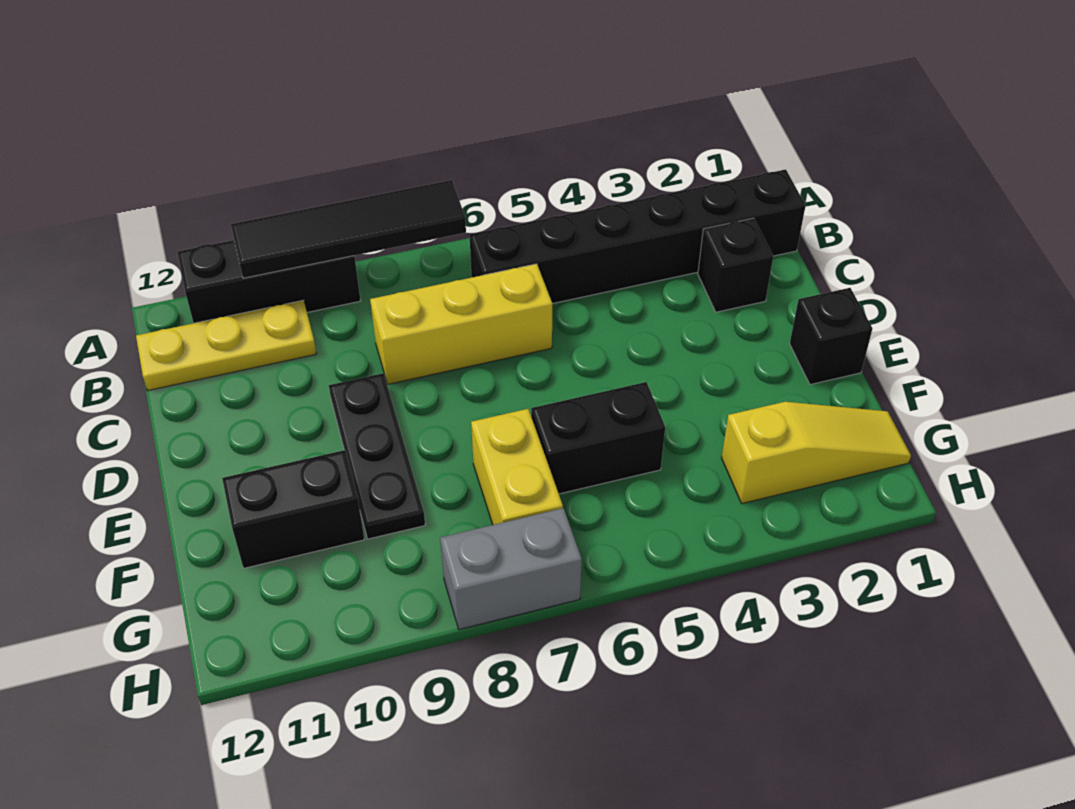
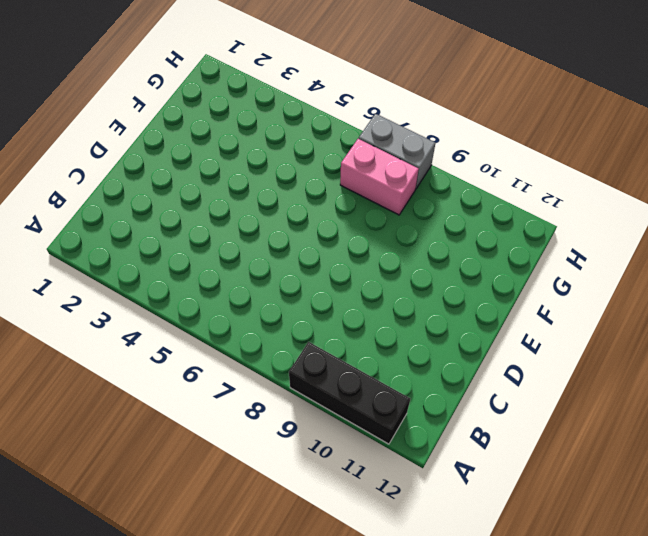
pink brick G7:G8 level 1 -> yellow brick F7:G7 level 1
none -> black brick B1:B6 level 1
none -> yellow plate B10:B12 level 1
none -> black brick C2 level 1

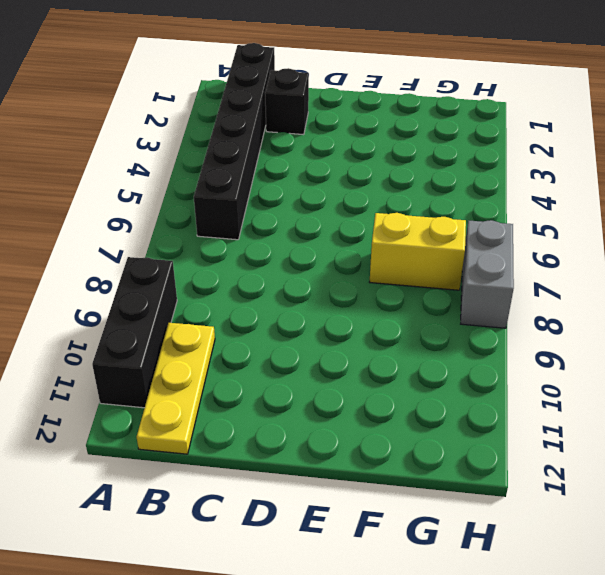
none -> yellow brick C6:C8 level 1
none -> black plate D9:F9 level 1
none -> black brick E1 level 1

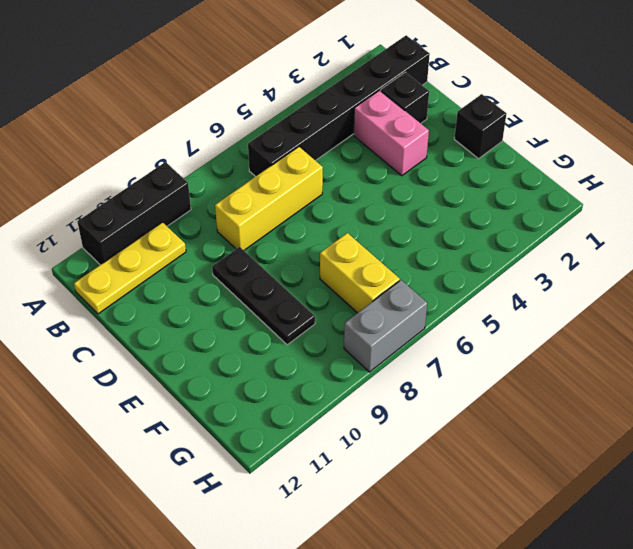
pink brick C3:D3 level 1 -> none
none -> black brick F5:F6 level 1
none -> black brick F10:F11 level 1
none -> yellow slope G1:G3 level 1 top 3

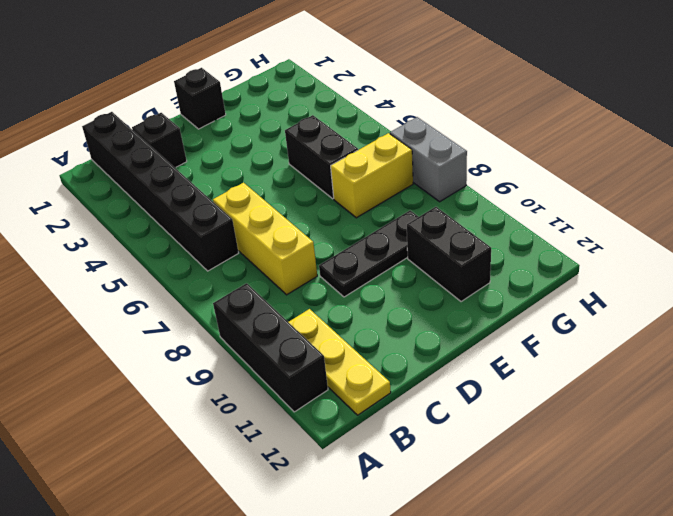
none -> yellow slope G1:G3 level 1 top 3
none -> black tile A7:A10 level 2

